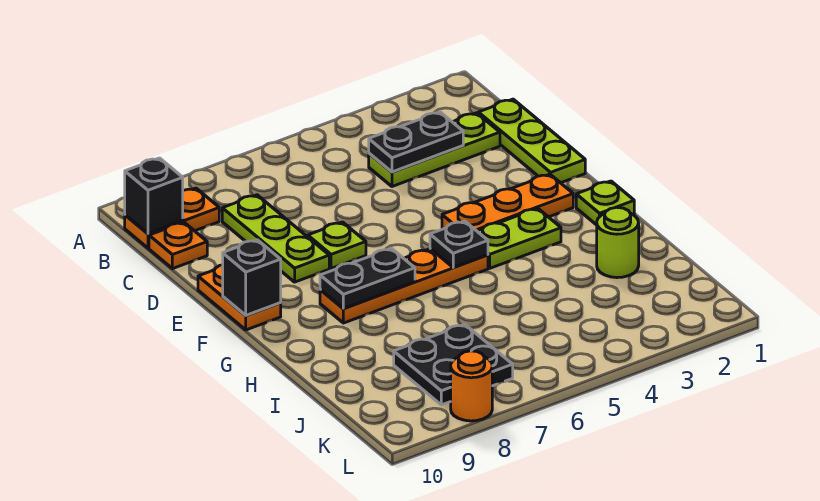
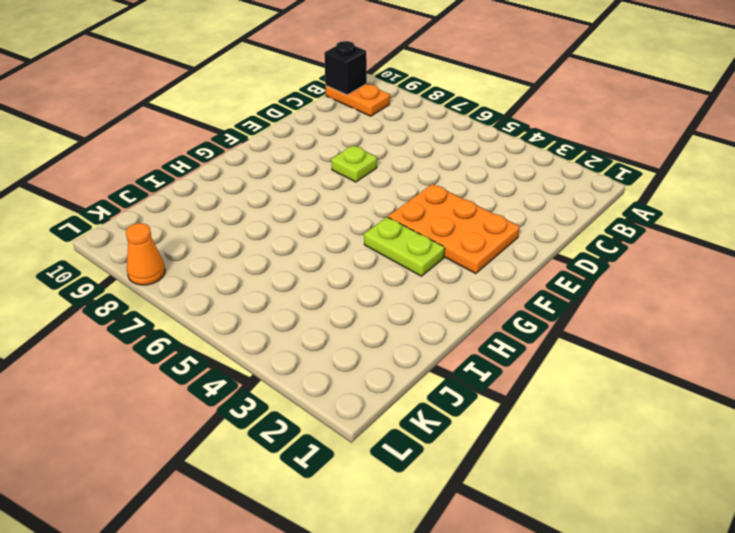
orange plate E2:F4 level 1 -> orange plate F2:F4 level 1
orange cone L8 level 1 -> orange round brick L8 level 1
none -> lime plate C1:E1 level 1
none -> lime plate C2:C4 level 1
none -> lime plate C8:E8 level 1

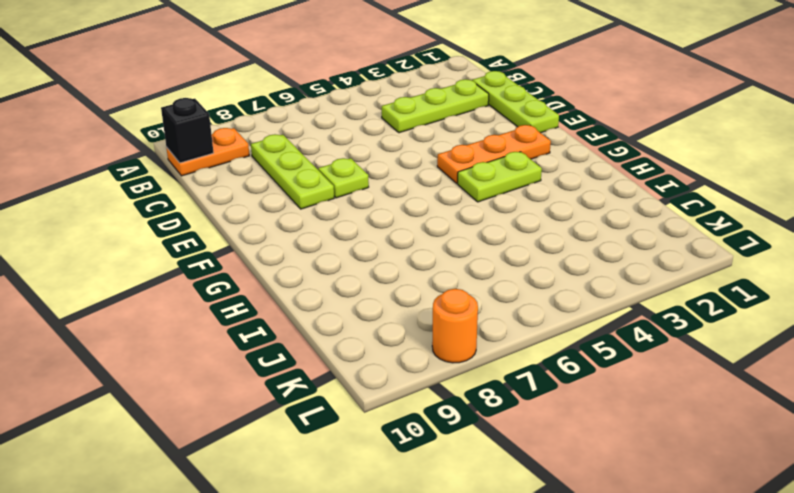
none -> orange plate C10 level 1
none -> orange plate E10:F10 level 1
none -> lime plate G1 level 1

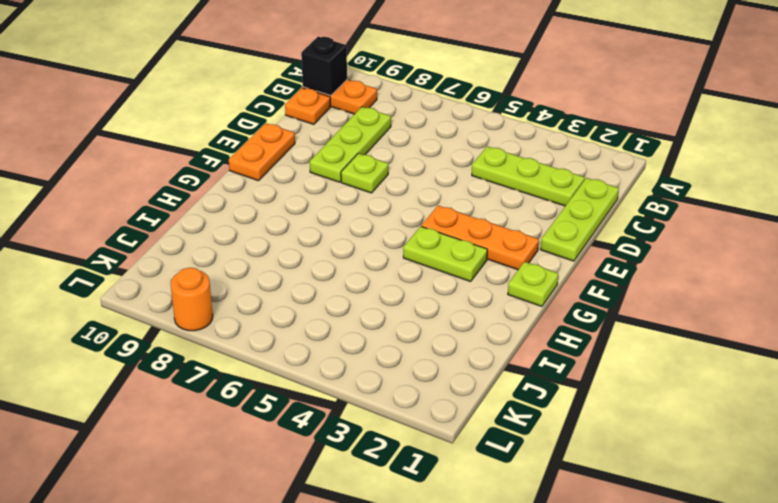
none -> orange plate G5:G8 level 1
none -> lime round brick I2 level 1
none -> black plate J7:K8 level 1

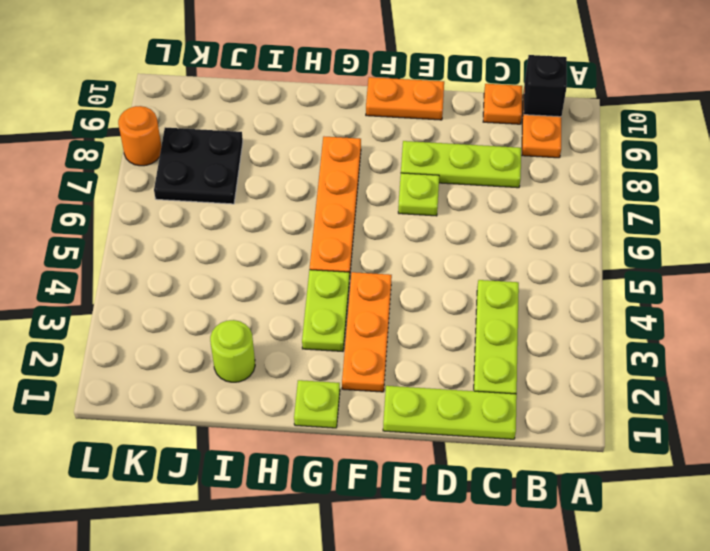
none -> black plate C3:C4 level 2
none -> black brick F10 level 2
none -> black plate G5 level 2

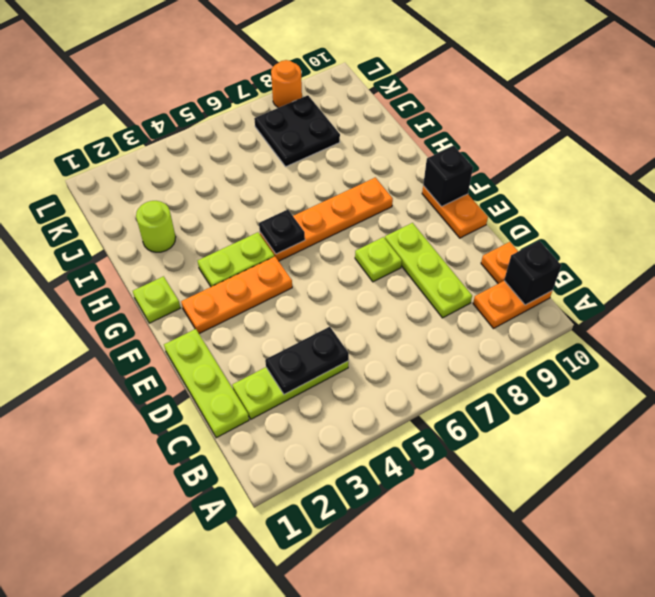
none -> black plate G7:G8 level 2

